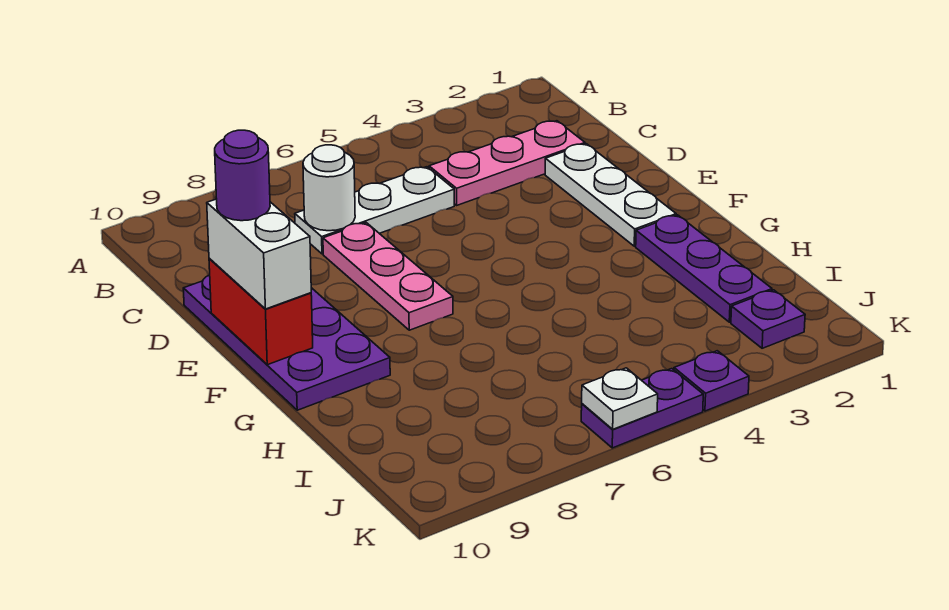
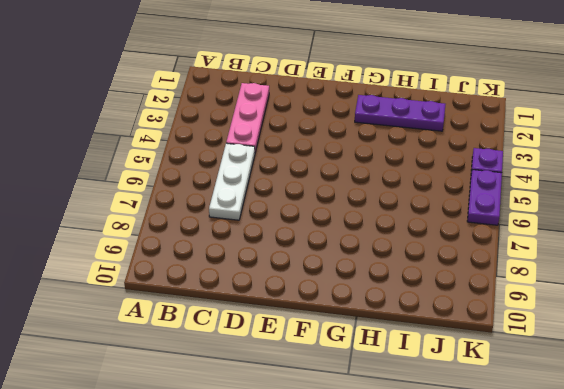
none -> white plate D2:F2 level 1
none -> pink plate D7:F7 level 1
none -> purple plate D9:G10 level 1

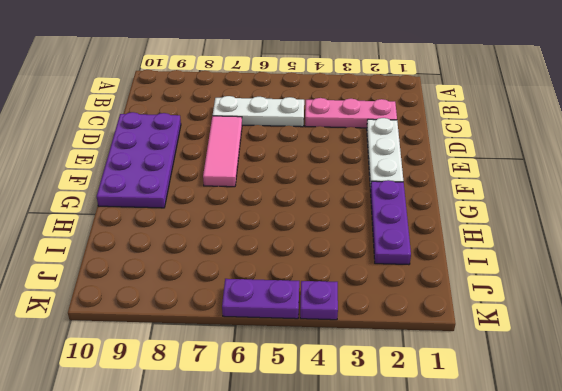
pink tile D7:F7 level 1 -> pink plate D7:F7 level 1
none -> purple plate J2 level 1
none -> white round brick C7 level 2
none -> red brick E10:F10 level 2

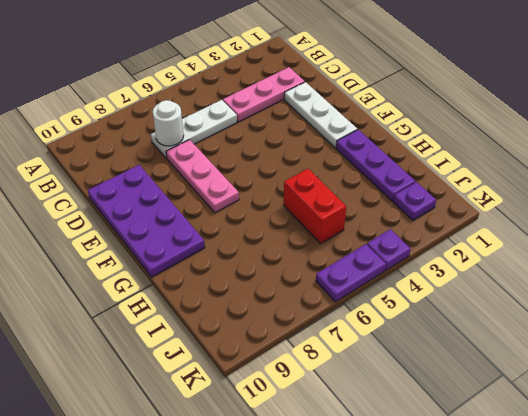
red brick H5:I5 level 1 -> red brick E10:F10 level 2
none -> white plate K6 level 2
none -> white brick E10:F10 level 3
none -> purple round brick E10 level 4

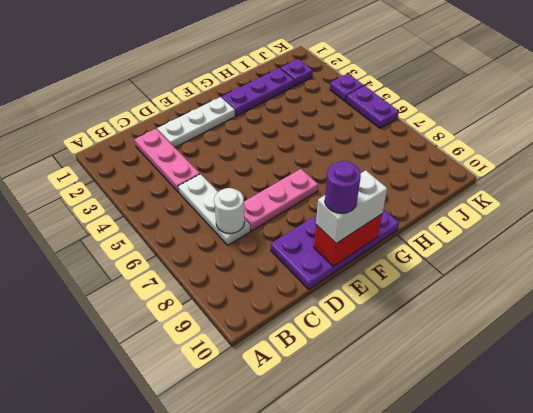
none -> white plate K6 level 2

